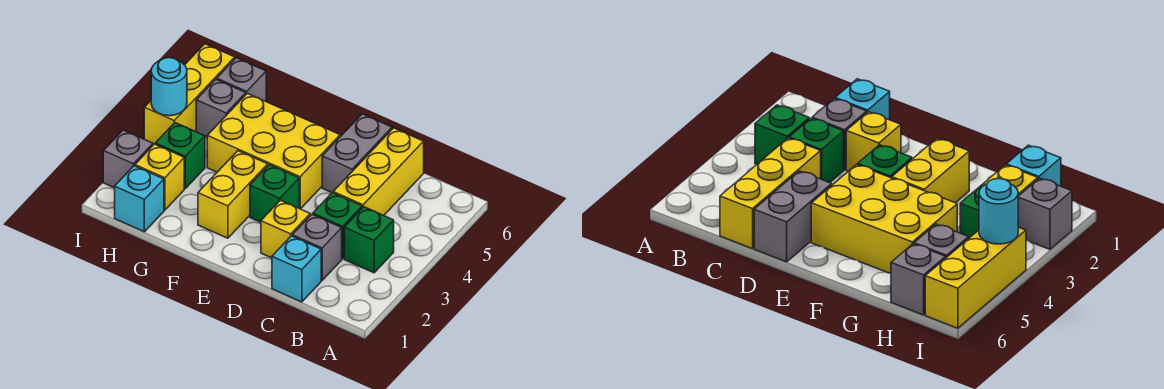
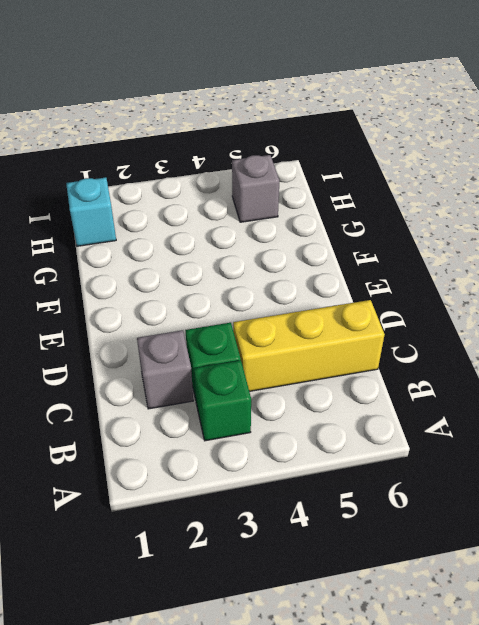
none -> cyan brick C1 level 1
none -> yellow brick D2 level 1
none -> grey brick D5:D6 level 1

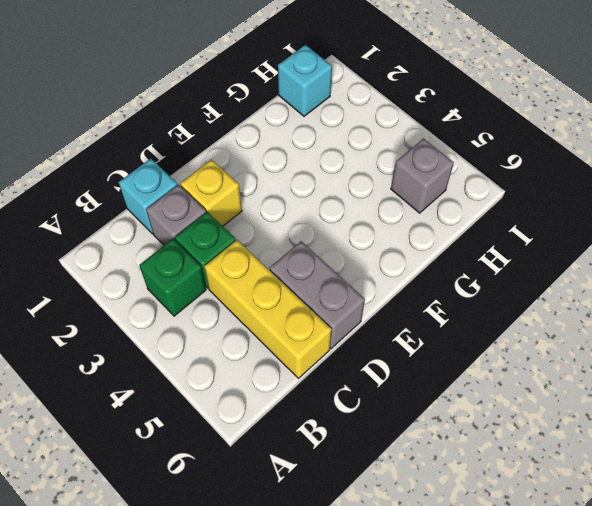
none -> green brick E3 level 1
none -> yellow brick E4:G5 level 1
none -> yellow brick F2:F3 level 1

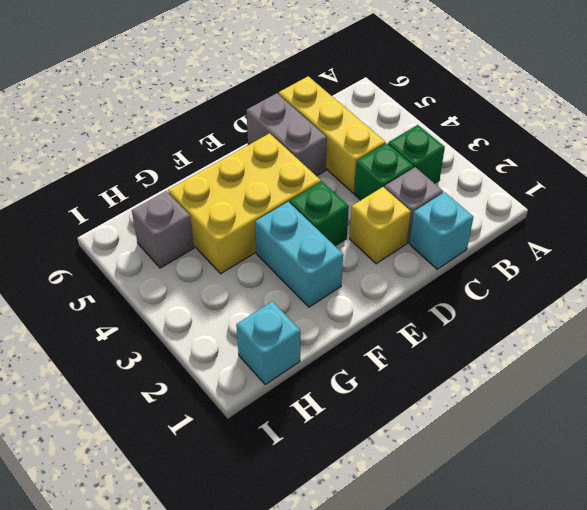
cyan brick F2:F3 level 1 -> yellow brick F2:F3 level 1
none -> yellow brick H2 level 1
none -> green brick H3 level 1
none -> grey brick H6 level 1

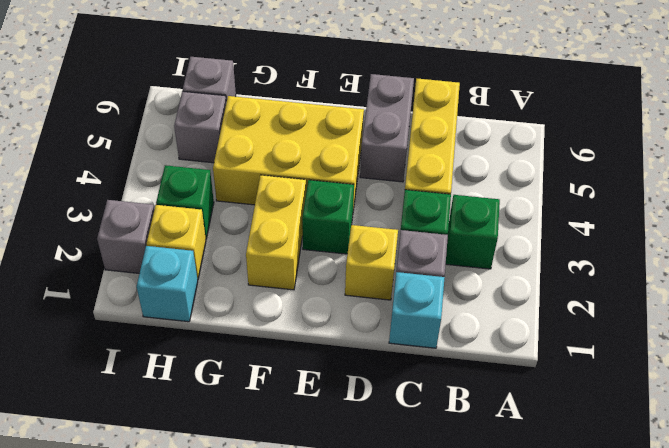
none -> yellow brick I4:I6 level 1
none -> cyan round brick I4 level 2

